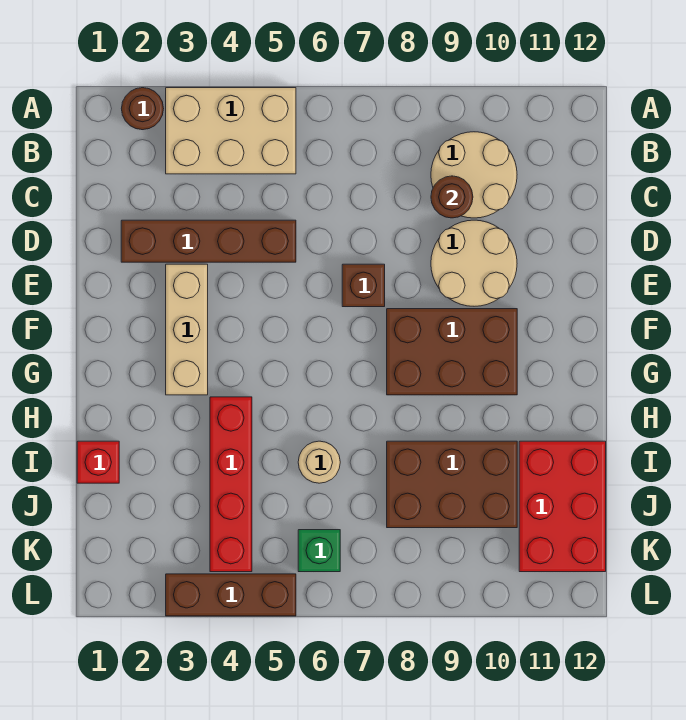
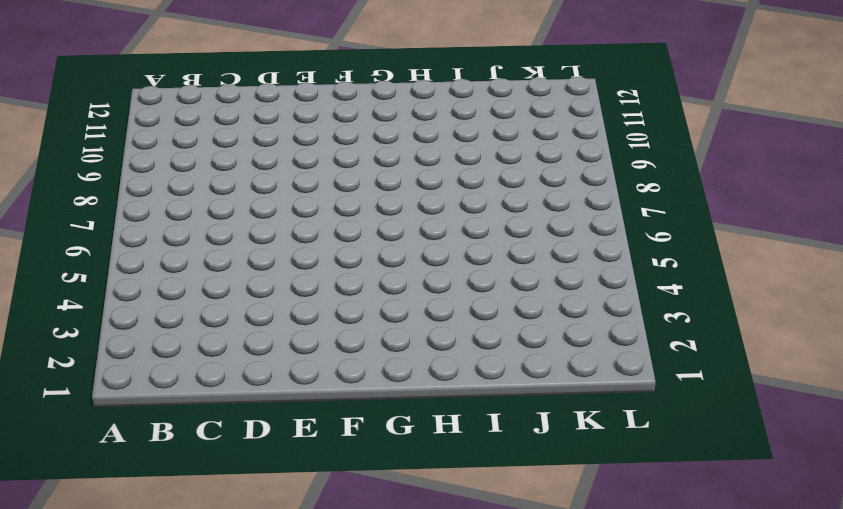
none -> brown round brick A2 level 1
none -> tan brick A3:B5 level 1
none -> tan round brick B9:C10 level 1

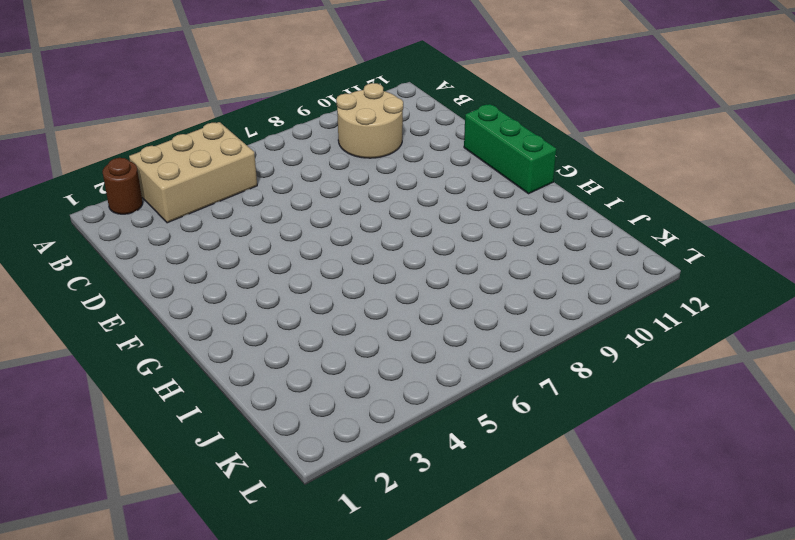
green brick E12:G12 level 1 -> none
none -> brown brick D2:D5 level 1
none -> tan round brick D9:E10 level 1
none -> tan brick E3:G3 level 1

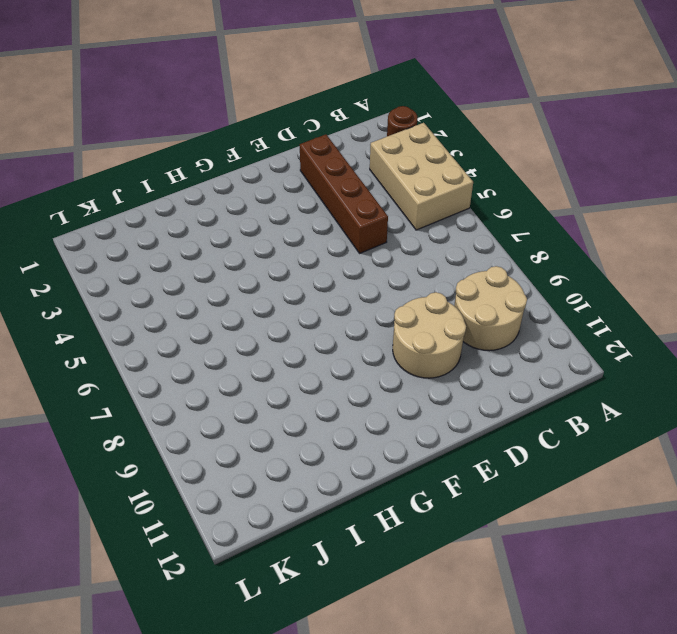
none -> tan brick E3:G3 level 1
none -> brown brick E7 level 1
none -> brown brick F8:G10 level 1

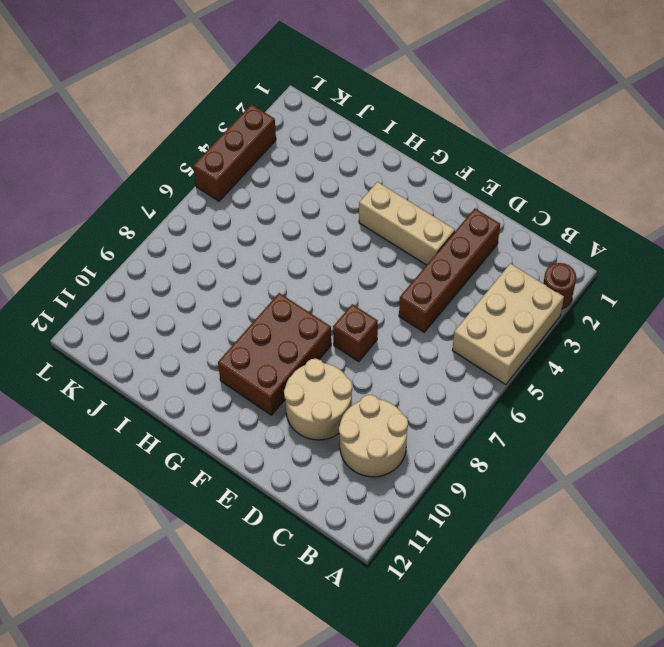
none -> red brick H4:K4 level 1
none -> red brick I1 level 1
none -> tan round brick I6 level 1

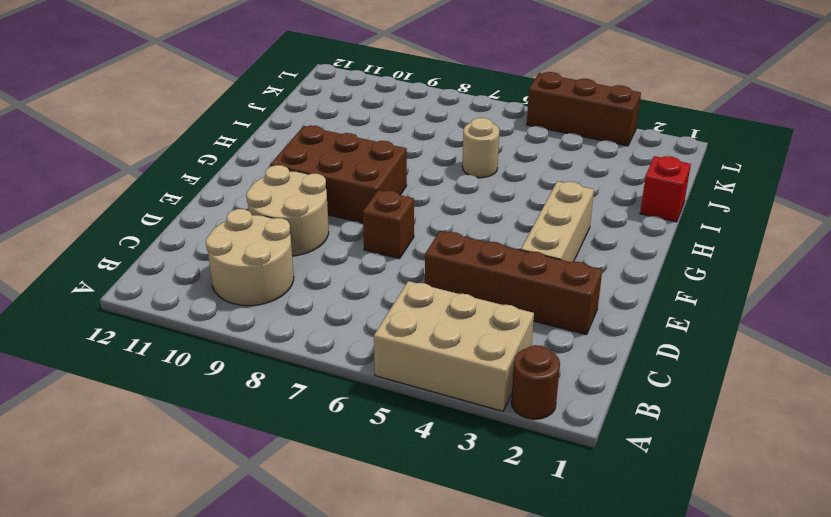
none -> red brick H4:K4 level 1
none -> brown brick I8:J10 level 1
none -> red brick I11:K12 level 1

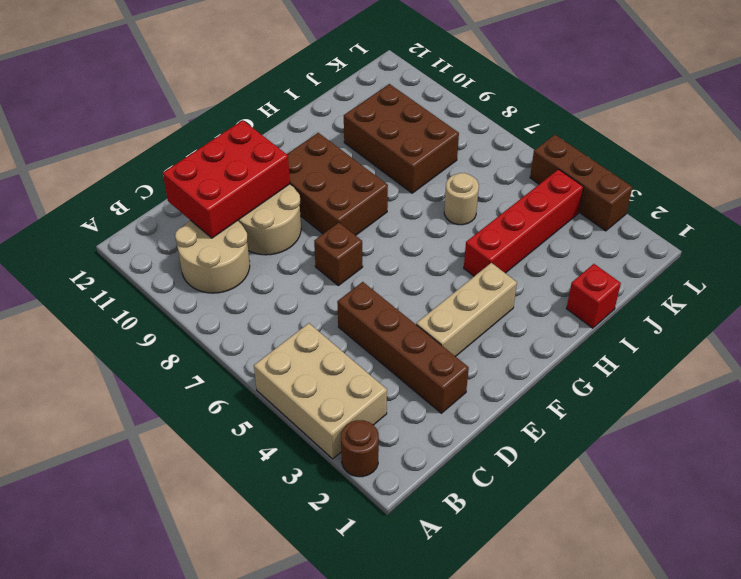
red brick C10:E11 level 2 -> red brick I11:K12 level 1
none -> green brick K6 level 1
none -> brown round brick C9 level 2

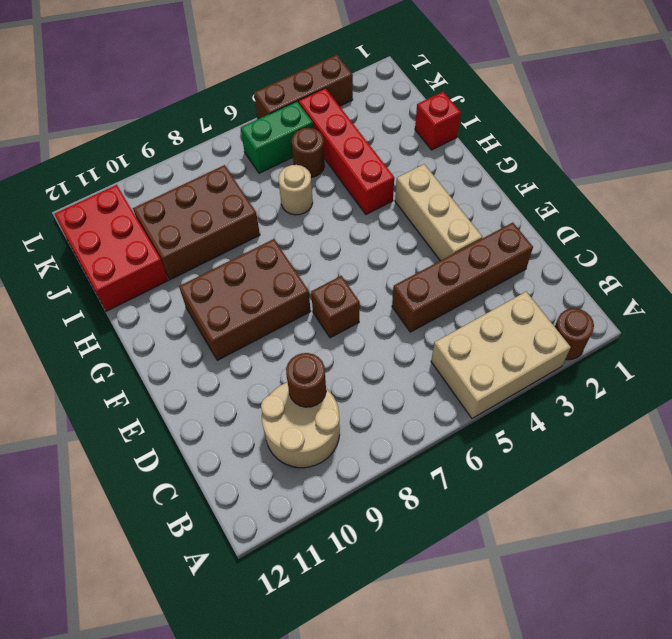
brown round brick J5 level 1 -> none
green brick K5:K6 level 1 -> green brick K6 level 1
none -> tan round brick D9:E10 level 1

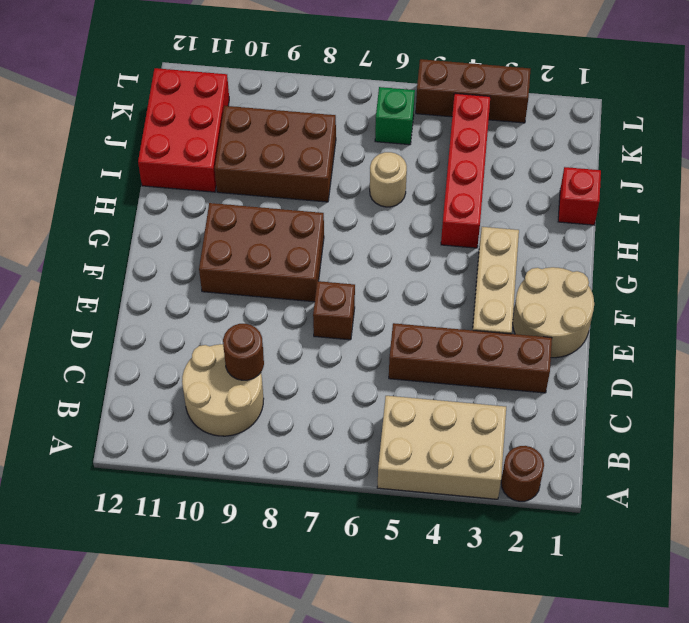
tan round brick E1:F2 level 1 -> tan round brick D9:E10 level 1

